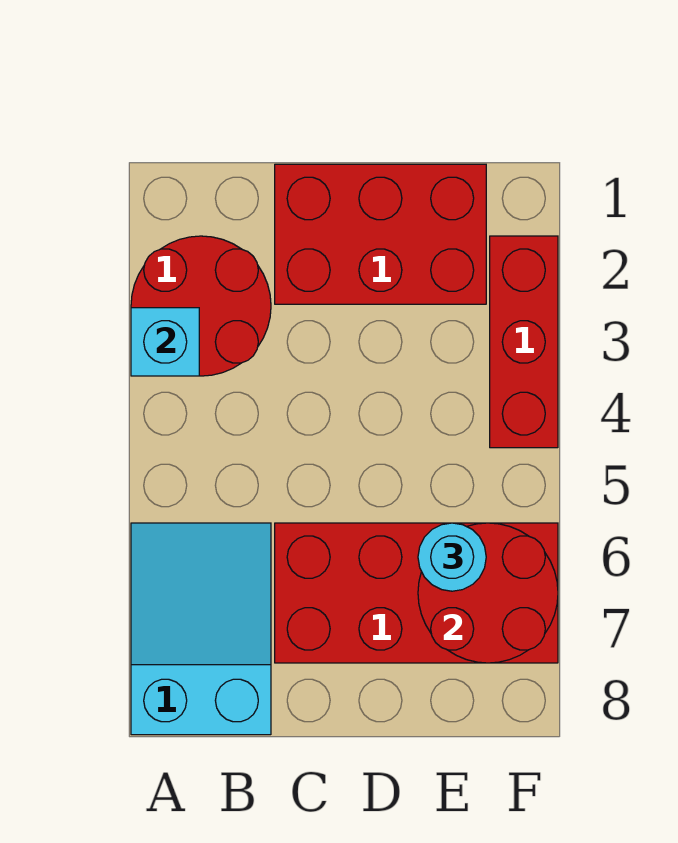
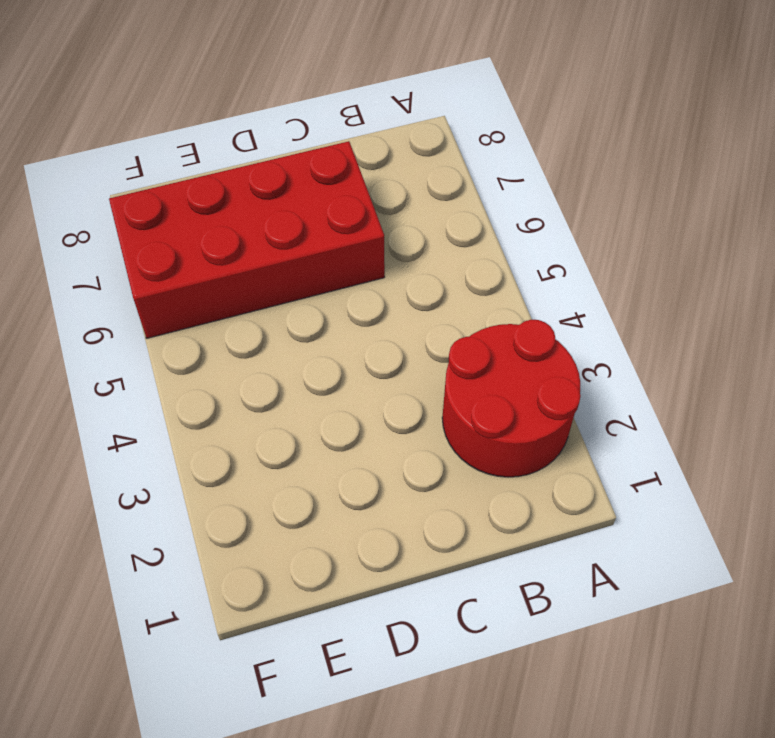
none -> cyan slope A6:B8 level 1 top 8
none -> red brick C1:E2 level 1

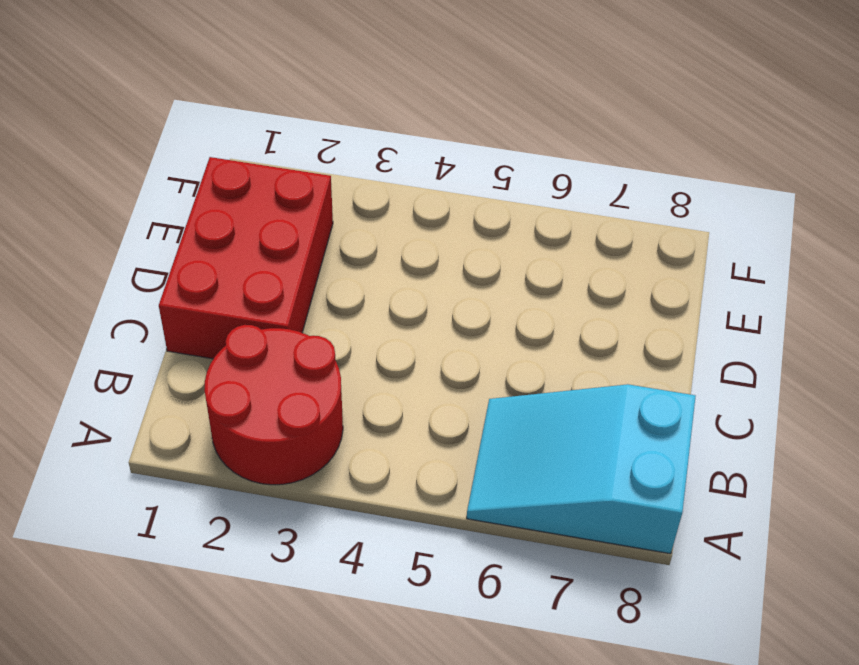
none -> red brick C6:F7 level 1
none -> red brick F2:F4 level 1

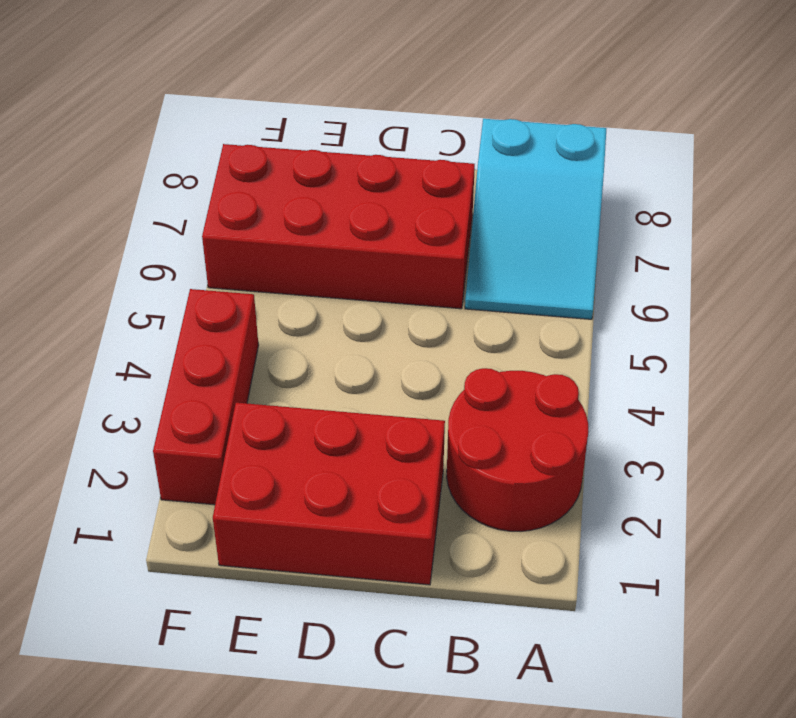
none -> cyan brick A3 level 2
none -> red round brick E6:F7 level 2

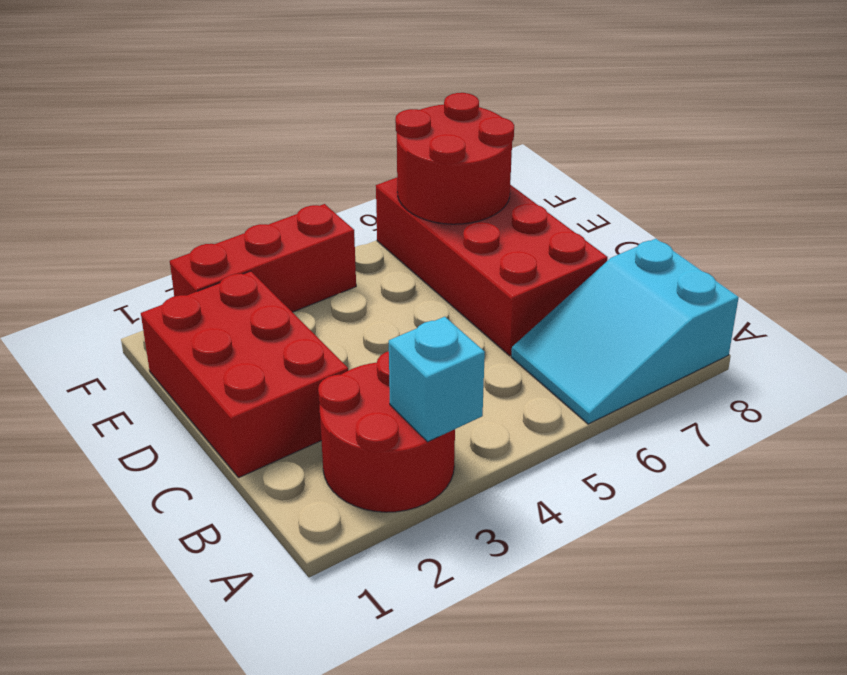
none -> cyan round brick E6 level 3

